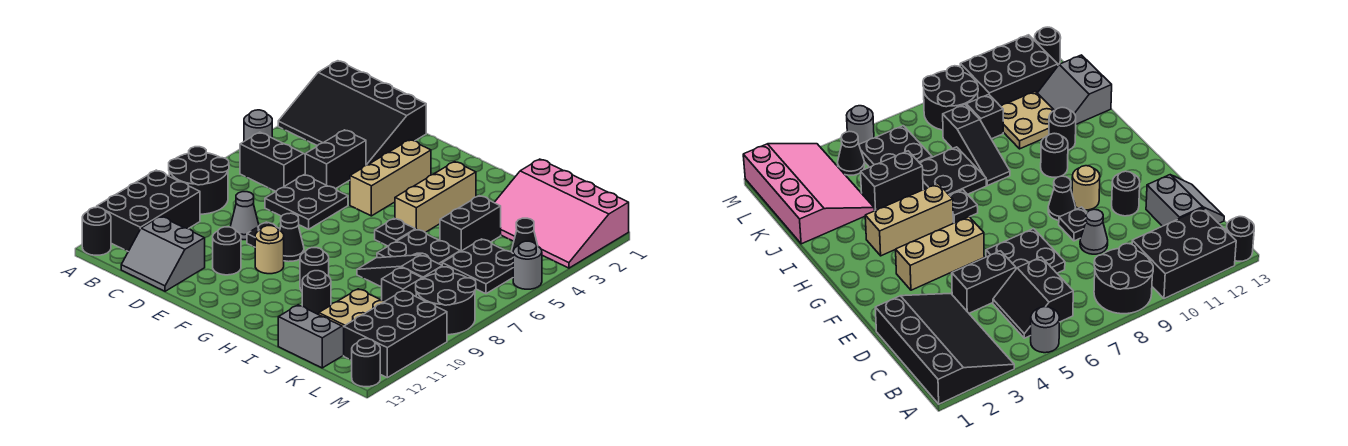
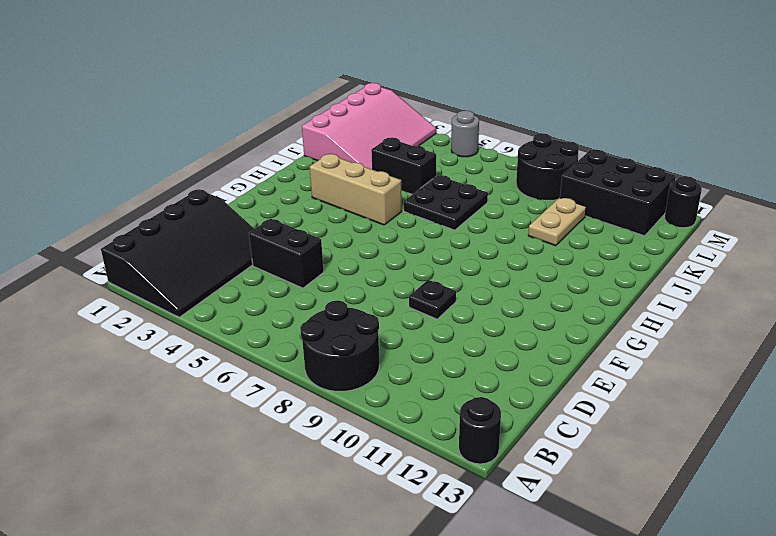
tan plate J10:K10 level 1 -> tan plate J10:K11 level 1
none -> grey round brick A5 level 1
none -> black brick A10:B12 level 1
none -> black slope B5:C6 level 1 top 6
none -> grey slope C12:D13 level 1 top 12

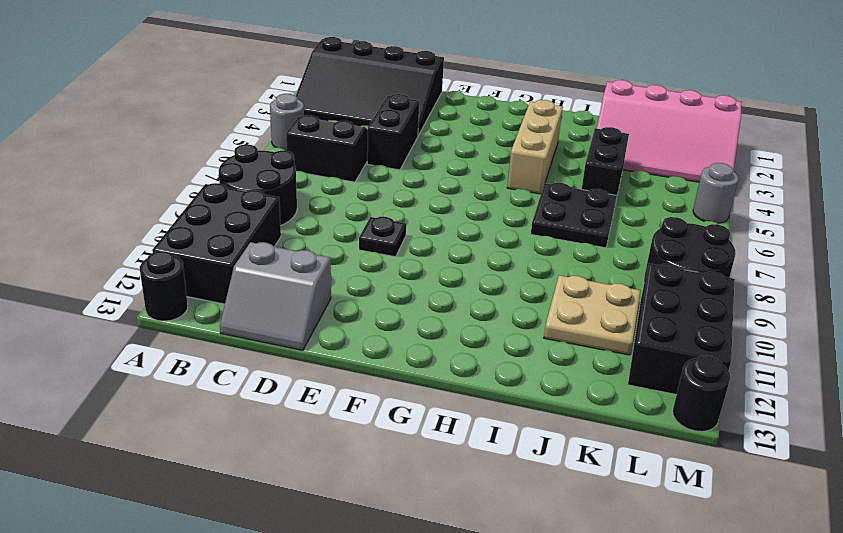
none -> black plate D6:E7 level 1
none -> grey cone D9 level 1
none -> black round brick E11 level 1
none -> tan brick F3:F5 level 1

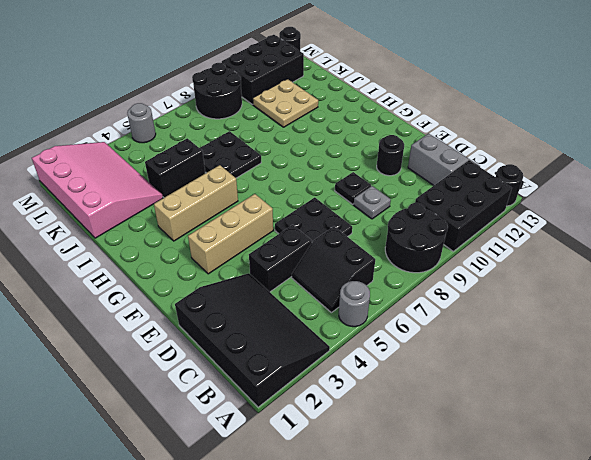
grey plate D9 level 1 -> grey cone D9 level 1
none -> black cone F9 level 1
none -> tan round brick F10 level 1
none -> black plate H6 level 1
none -> black round brick H10 level 1

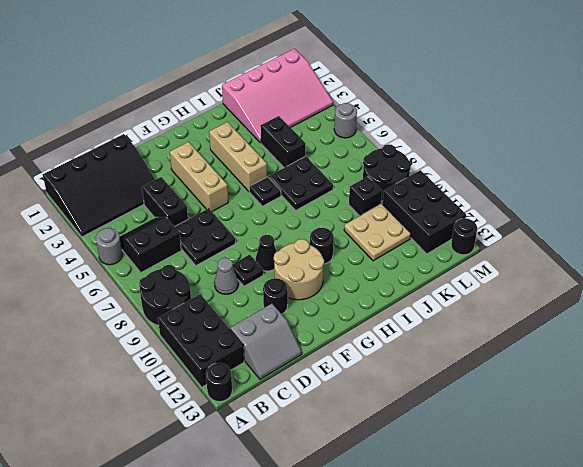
tan round brick F10:G11 level 1 -> tan round brick F10 level 1
none -> black slope I8:K8 level 1 top K
none -> black round brick I11 level 1
none -> grey slope J12:K13 level 1 top 13
none -> black plate K5:L6 level 1

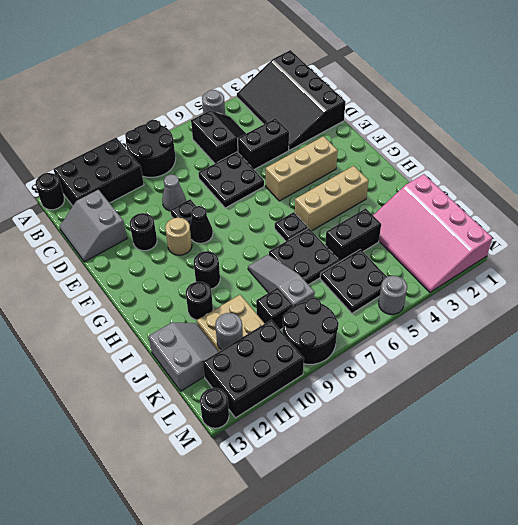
grey slope I8:K8 level 1 top K -> black slope I8:K8 level 1 top K
grey round brick K11 level 2 -> none
none -> black cone L4 level 1

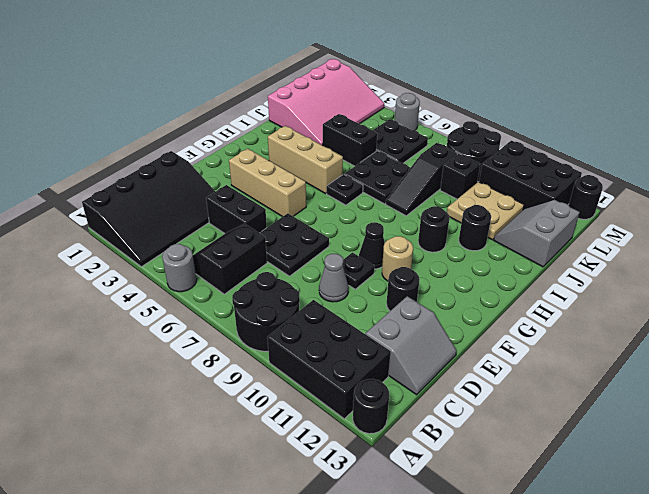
none -> black cone L4 level 1

